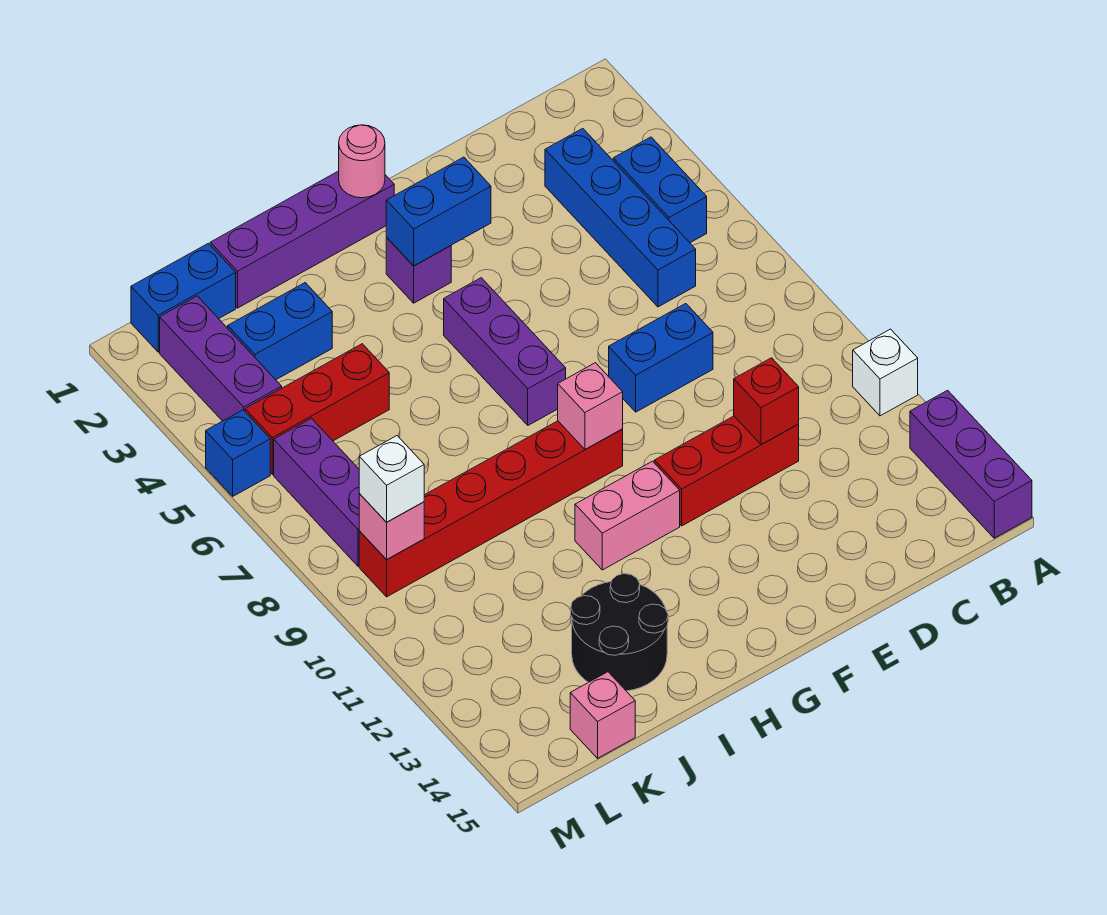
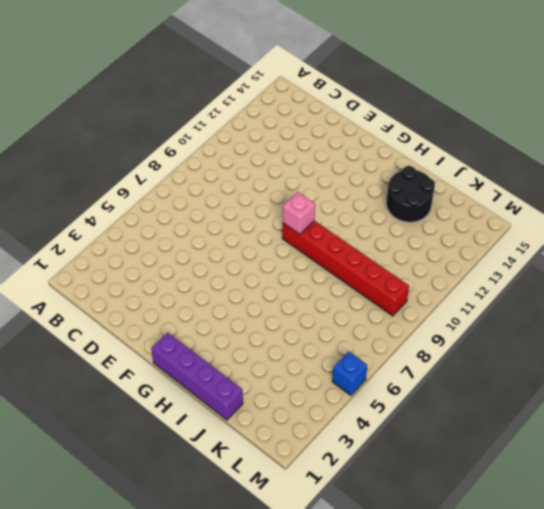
none -> white brick A11 level 1
none -> purple brick A13:A15 level 1
none -> blue brick B4:B5 level 1

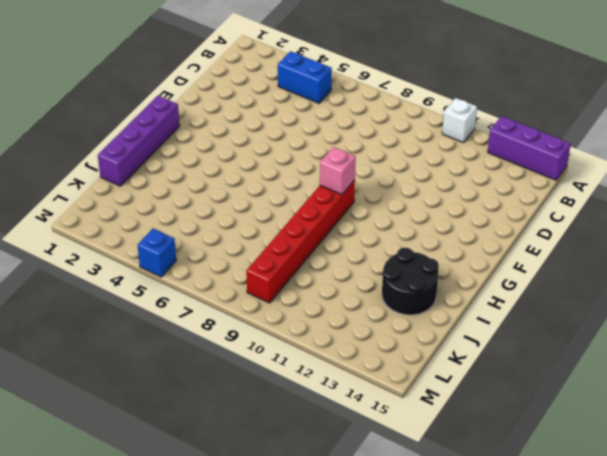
none -> blue brick C3:C6 level 1
none -> blue brick D8:E8 level 1
none -> red brick D11:F11 level 1

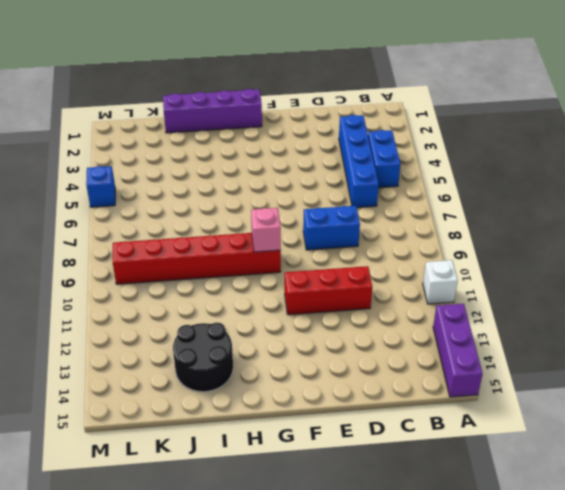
none -> purple brick G3 level 1
none -> purple brick G5:G7 level 1
none -> pink brick G11:H11 level 1

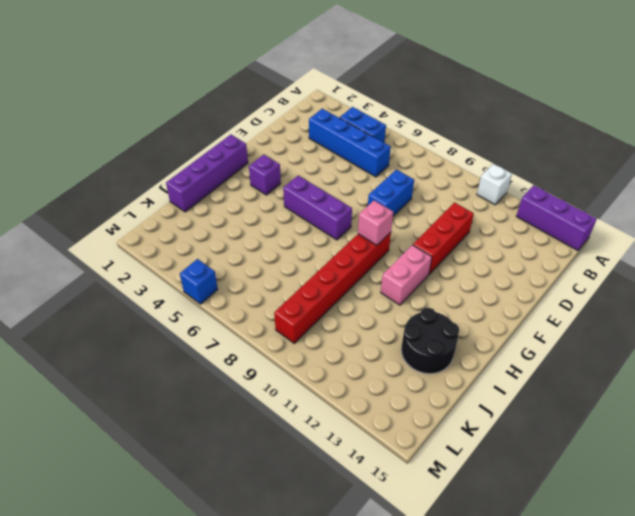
none -> blue brick J3:K3 level 1
none -> red brick J5:L5 level 1
none -> blue brick K1:L1 level 1

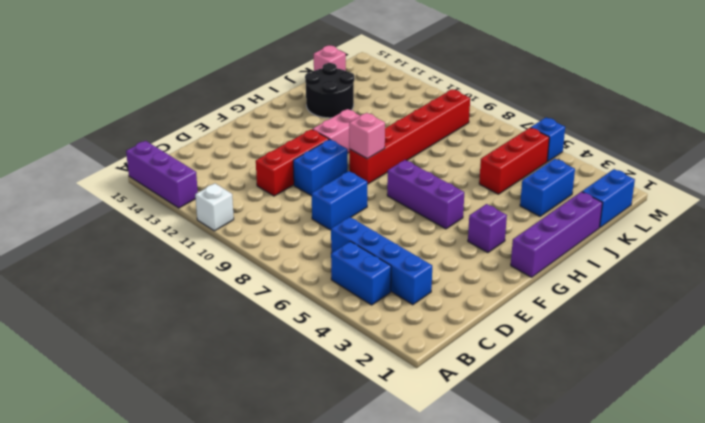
blue brick E10:F10 level 1 -> blue brick F3:G3 level 2
none -> purple brick L2:L4 level 1
none -> purple brick L6:L8 level 1
none -> red brick D11 level 2

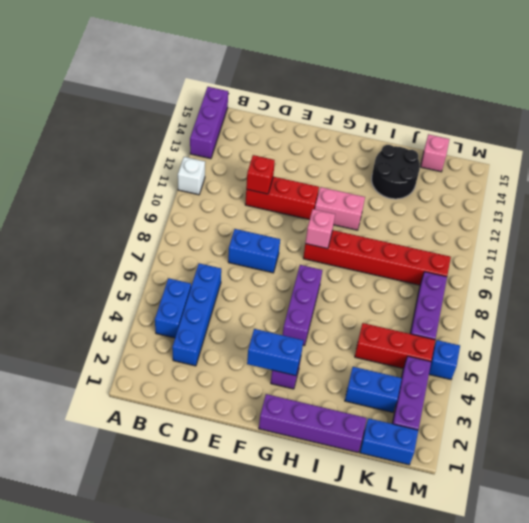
none -> pink round brick G1 level 2
none -> pink brick L9 level 2
none -> white brick L9 level 3

